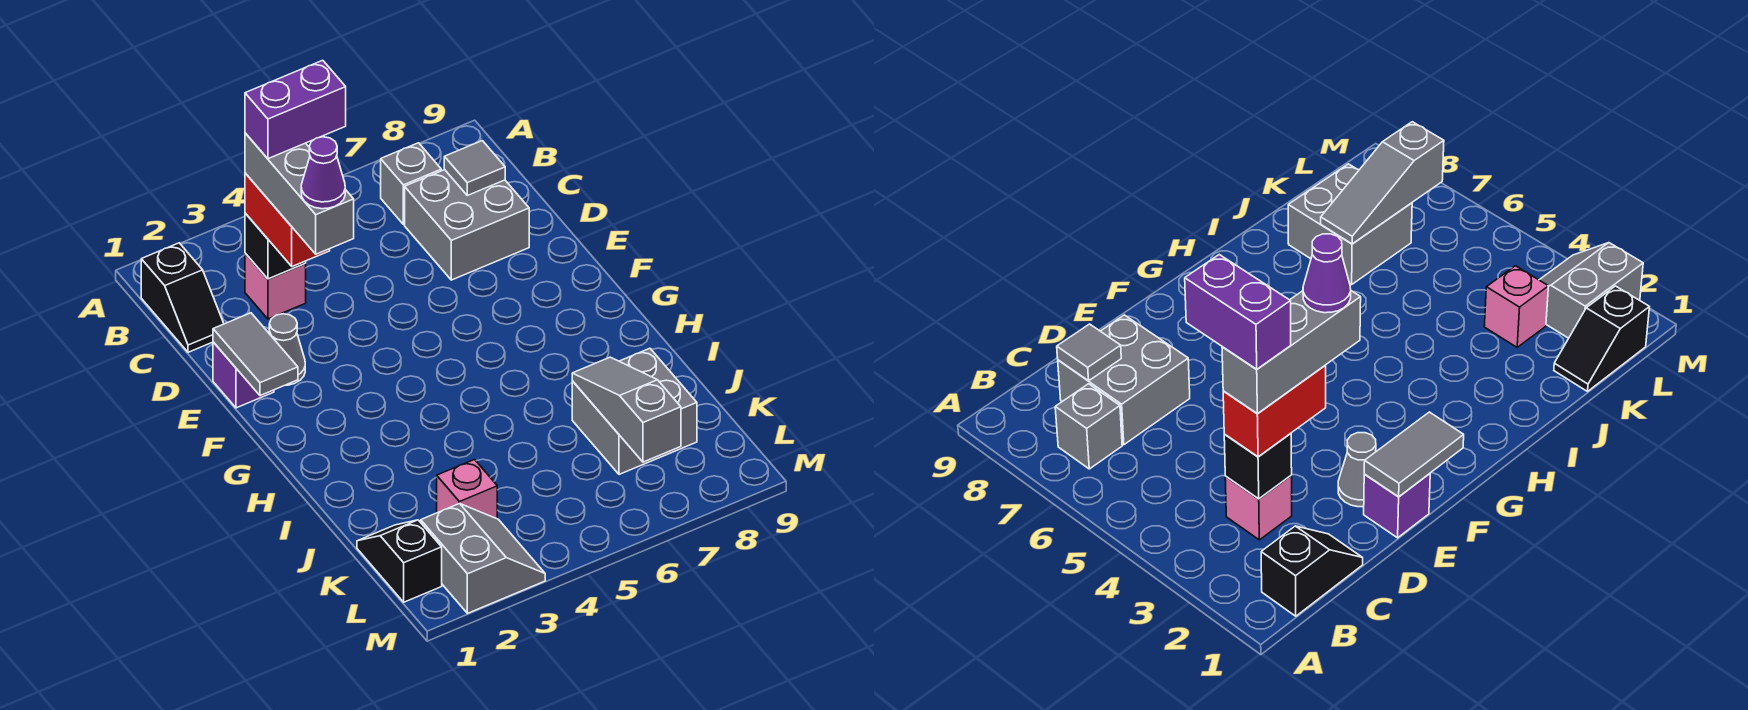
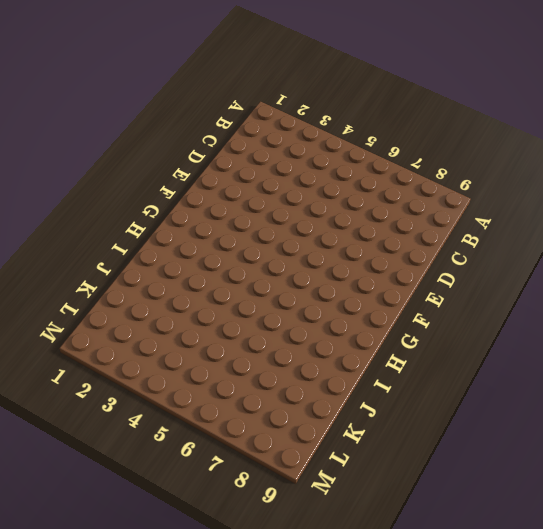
none -> black slope B1:C1 level 1 top B
none -> grey brick B7 level 1
none -> pink brick C3 level 1

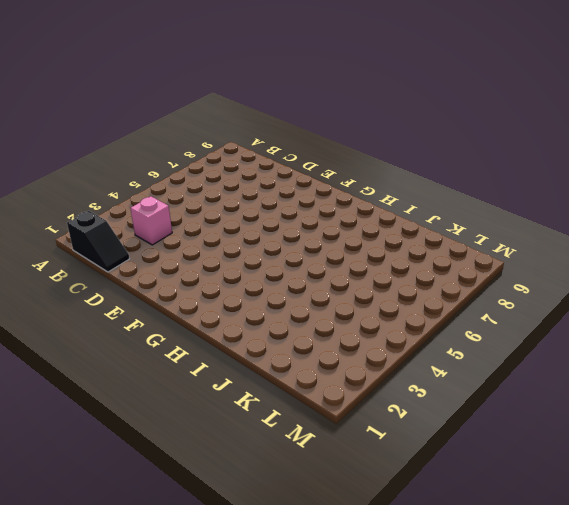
none -> grey brick B7 level 1
none -> grey brick C7:D8 level 1
none -> purple brick E1 level 1

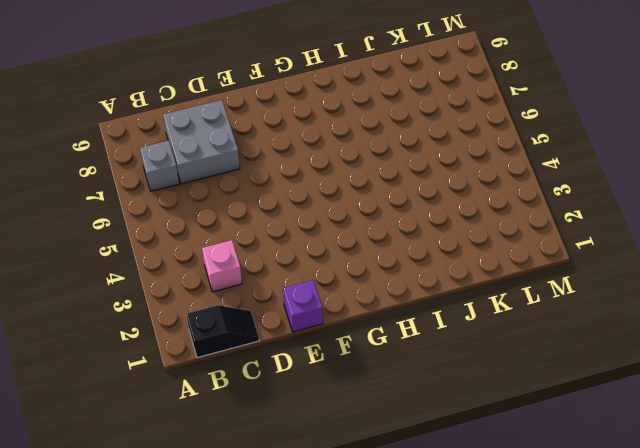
none -> grey cone E2 level 1
none -> grey brick J7:K8 level 1
none -> black slope K1:L1 level 1 top L

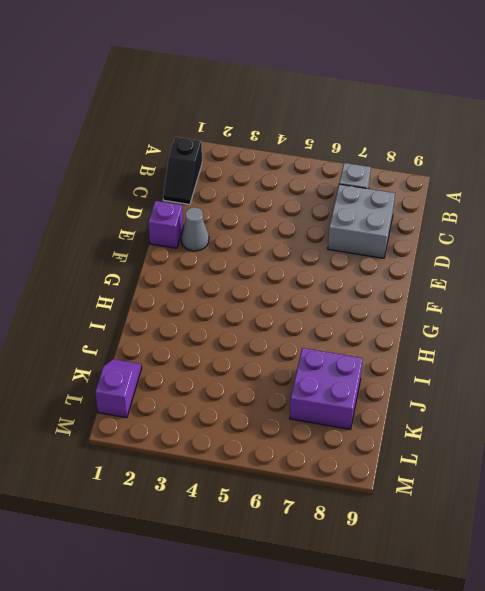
purple brick J7:K8 level 1 -> grey brick J7:K8 level 1
purple slope K1:L1 level 1 top L -> black slope K1:L1 level 1 top L
none -> pink brick C3 level 1
none -> pink brick K3 level 1
none -> grey slope L2:M3 level 1 top 2

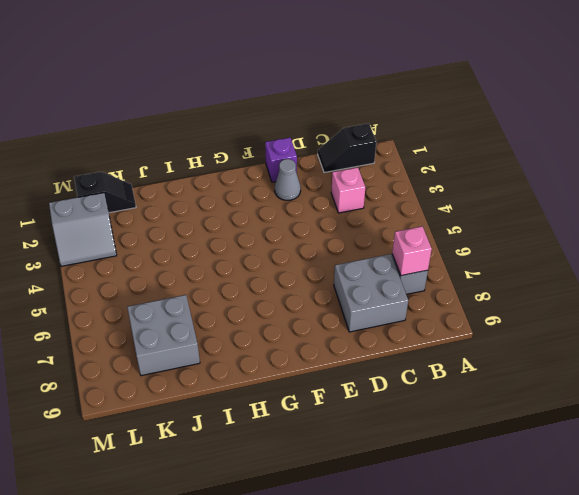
pink brick B7 level 2 -> pink brick K3 level 1
none -> black brick C3 level 2
none -> grey tile C8 level 2
none -> grey tile E1:F1 level 2

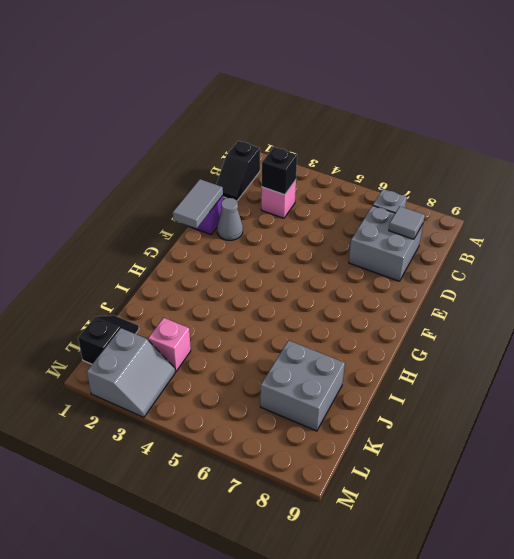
none -> grey slope J7:L7 level 2 top L
none -> red brick C3:D3 level 3
none -> grey brick C3:E3 level 4

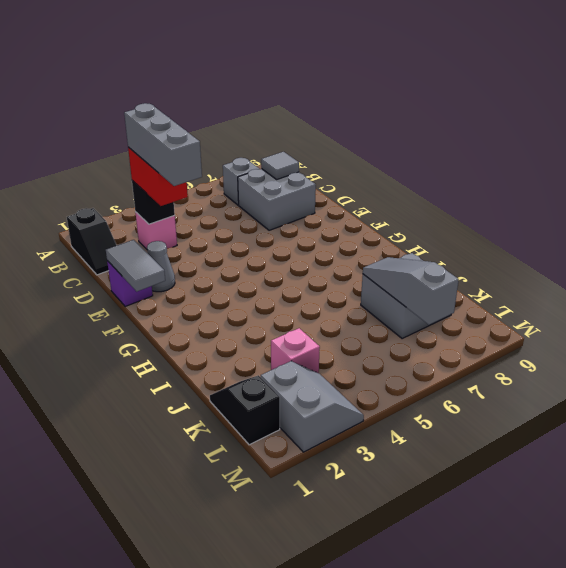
none -> purple brick C3:C4 level 5
none -> purple cone E3 level 5

